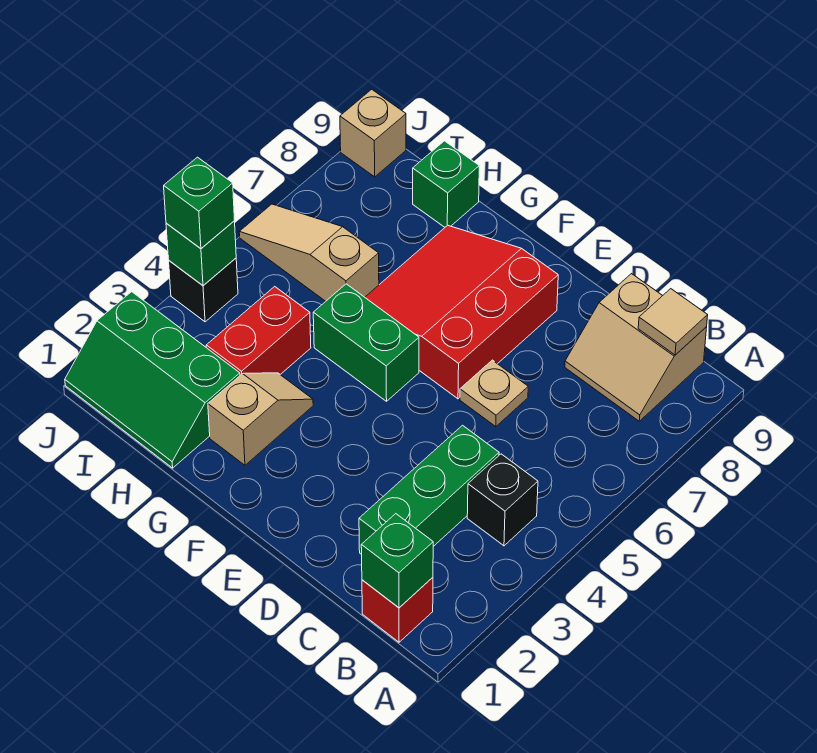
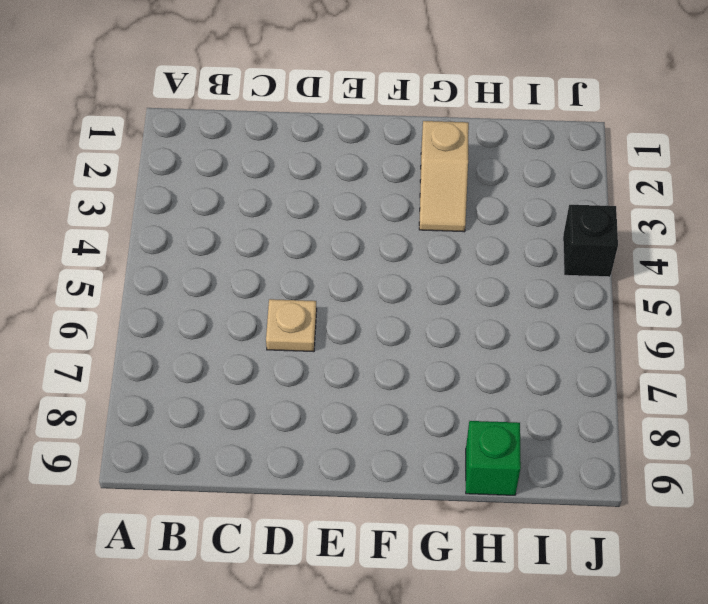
none -> red brick B1 level 1
none -> black brick B4 level 1
none -> tan slope B8:C9 level 1 top 9

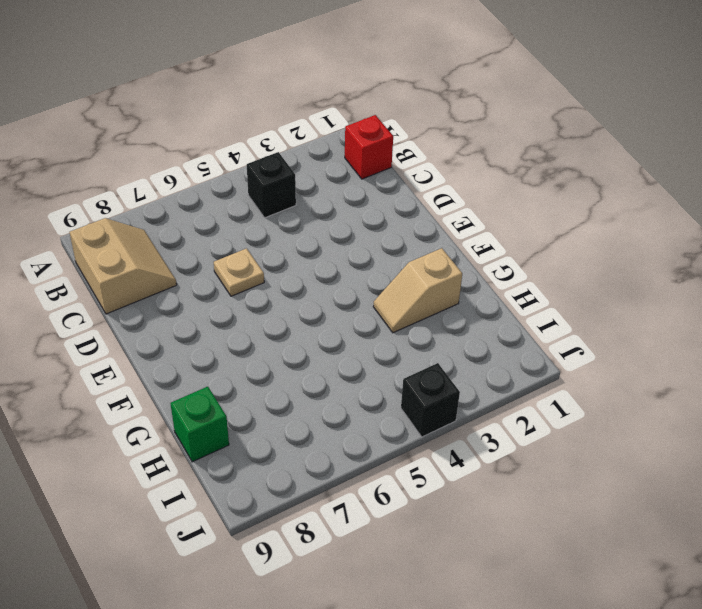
none -> green brick C2:C4 level 1
none -> red slope E6:G8 level 1 top E
none -> green brick F5:G5 level 1

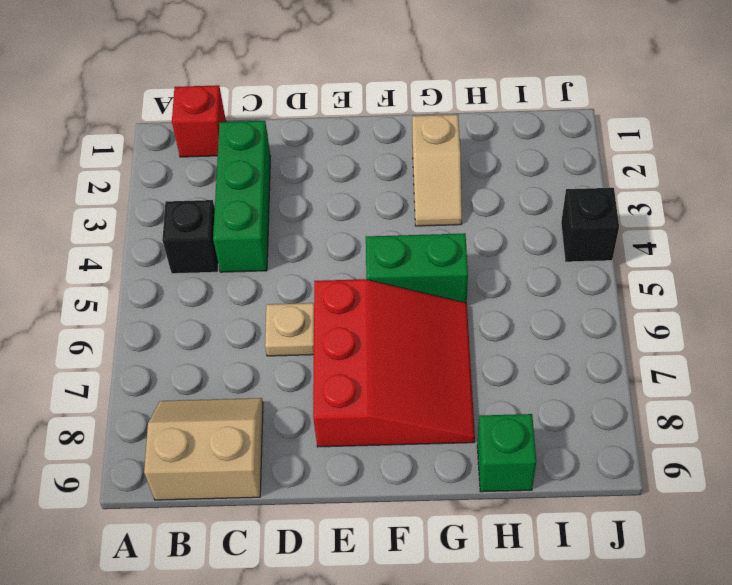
none -> green slope H1:J2 level 1 top 2
none -> red brick H3:H4 level 1
none -> tan slope H6:J6 level 1 top H

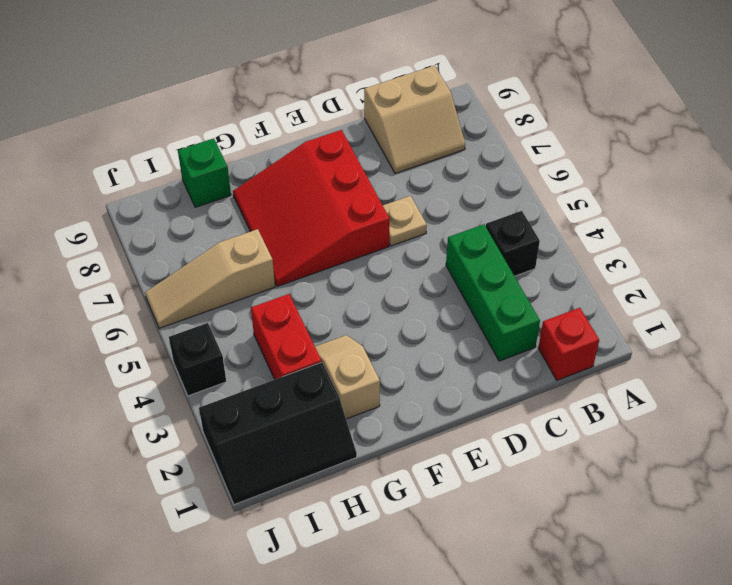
black slope H1:J2 level 1 top 2 -> green slope H1:J2 level 1 top 2
none -> green brick F5:G5 level 1
none -> tan brick J9 level 1
none -> green brick B1 level 2

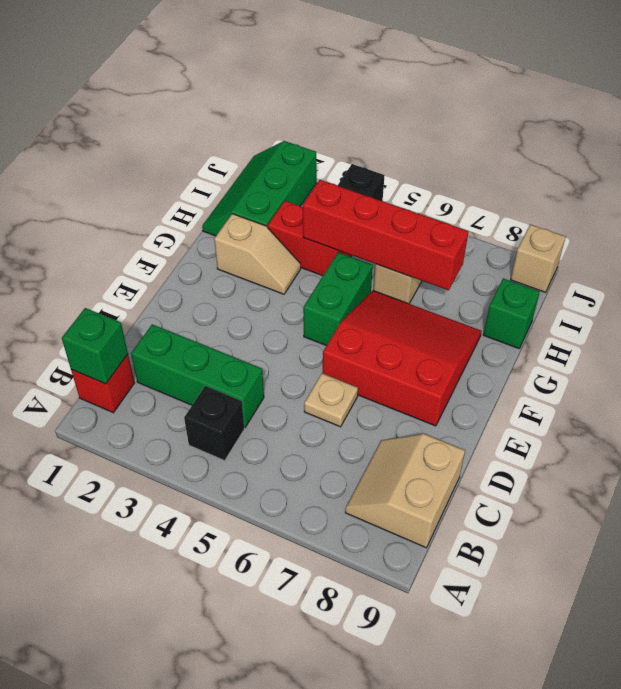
red brick H4:H7 level 2 -> none
none -> tan tile B9 level 2
none -> green brick J4 level 2
none -> green brick J4 level 3

